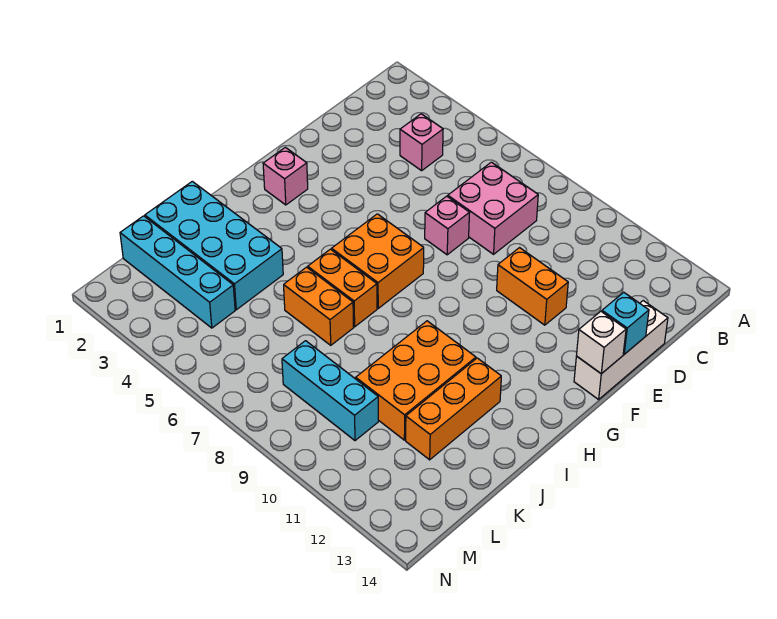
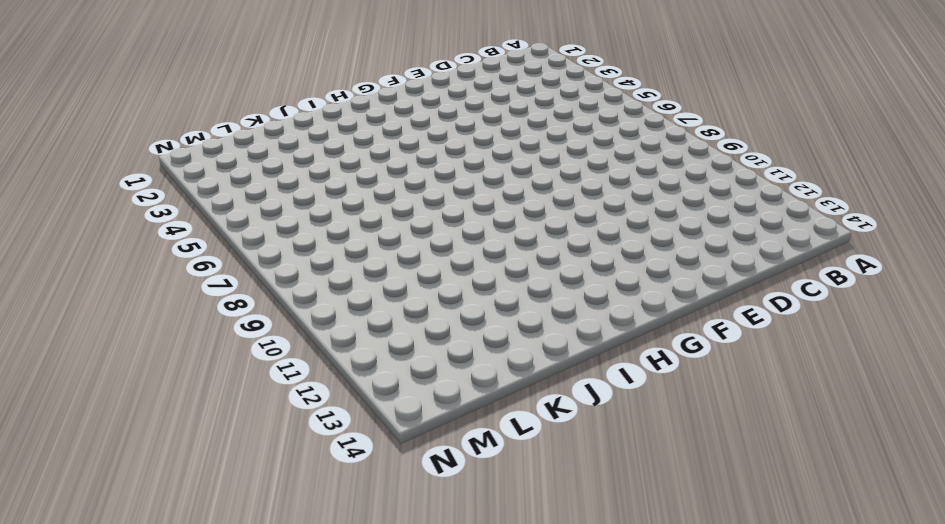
none -> pink brick C4 level 1
none -> pink brick C7:D8 level 1
none -> white brick D14:F14 level 1

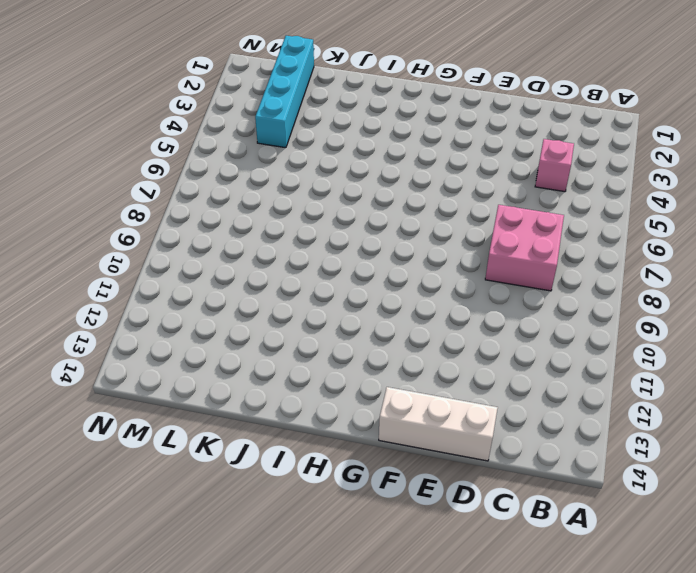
none -> pink brick E7 level 1
none -> orange brick E10:E11 level 1
none -> pink brick G2 level 1

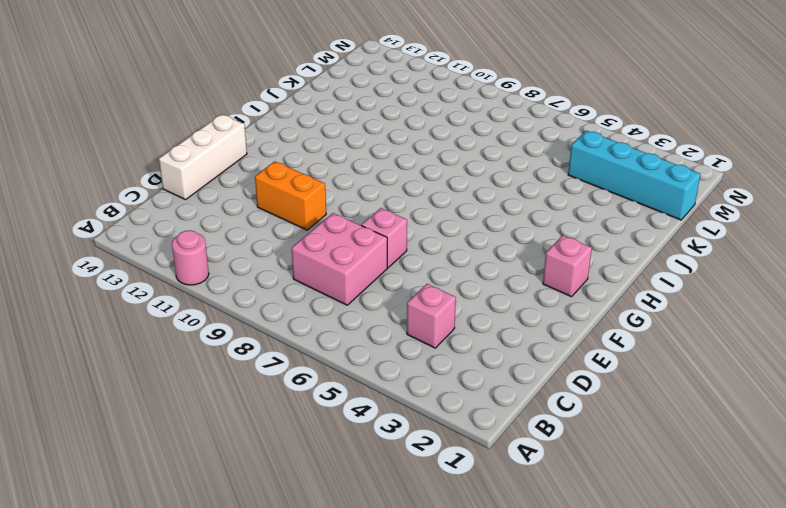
pink round brick A11 level 1 -> none
none -> orange brick G6:H7 level 1
none -> orange brick I6:I7 level 1
none -> orange brick I10:K11 level 1

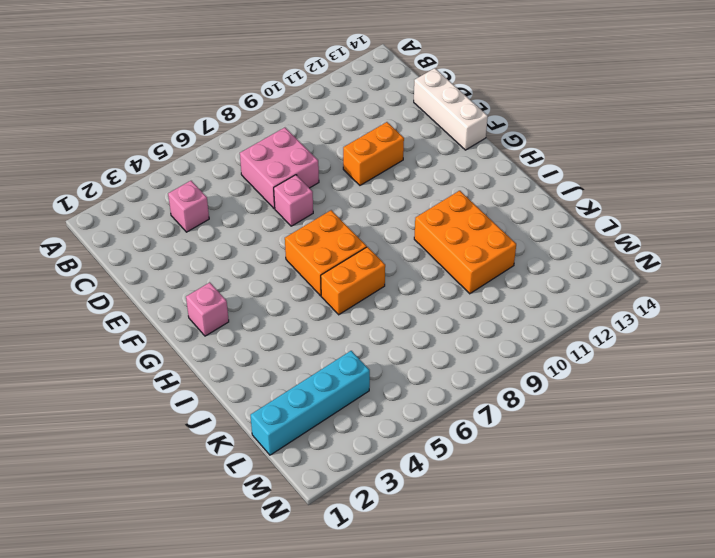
none -> orange brick I12:K12 level 1
none -> cyan brick J1:K4 level 1
none -> orange brick J6:J7 level 1

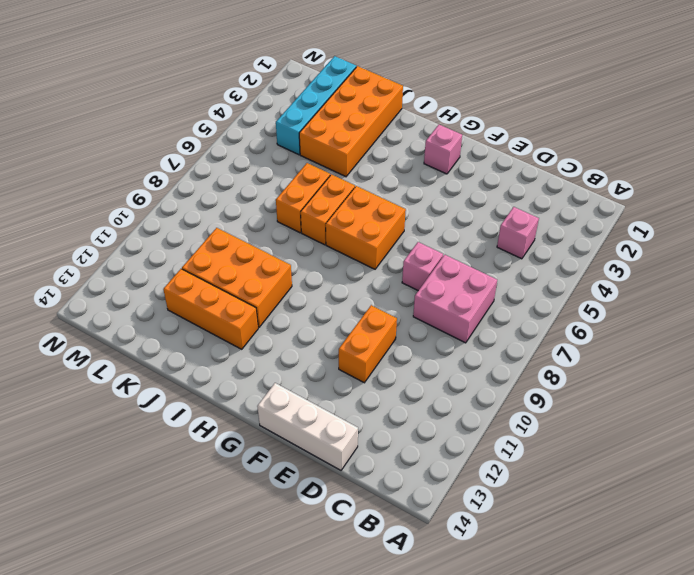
orange brick J1:K4 level 1 -> cyan brick J1:K4 level 1
none -> cyan brick L8:L10 level 1
none -> cyan brick E14 level 2
none -> white brick F14 level 2

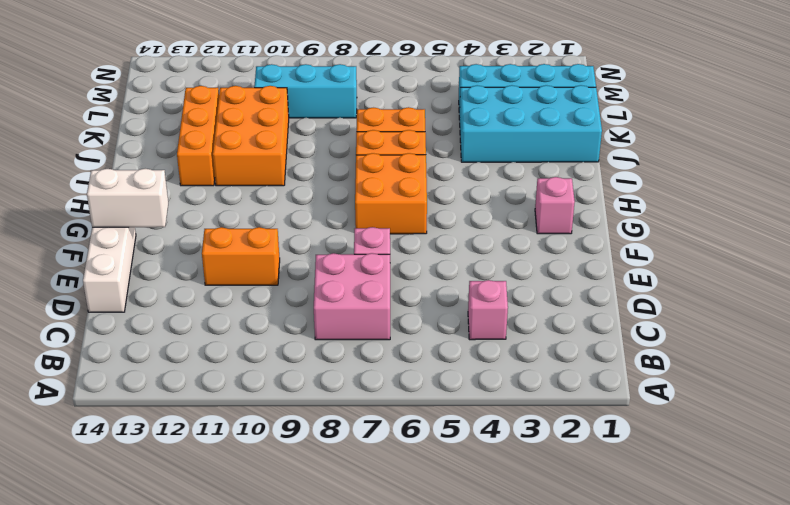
white brick F13:F14 level 2 -> white brick F14 level 2
none -> cyan brick E14 level 2

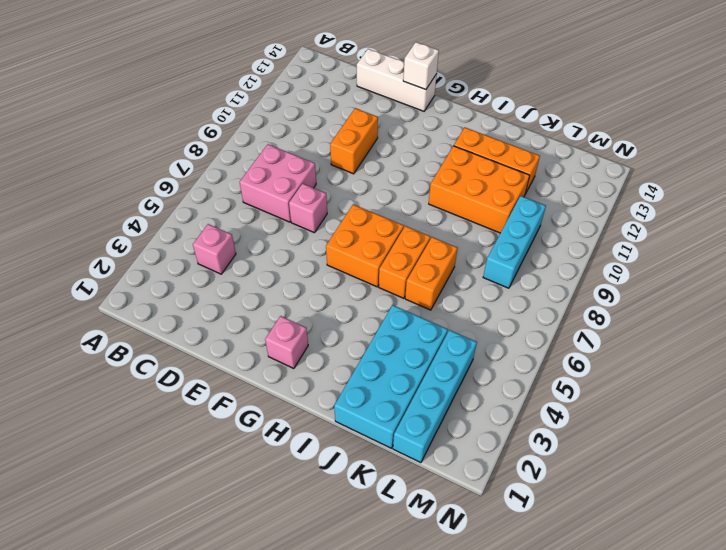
none -> cyan brick E14 level 2

